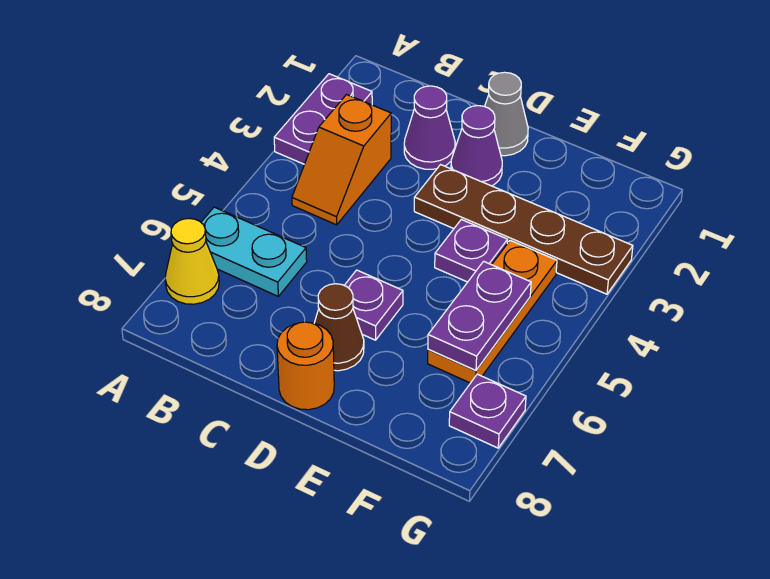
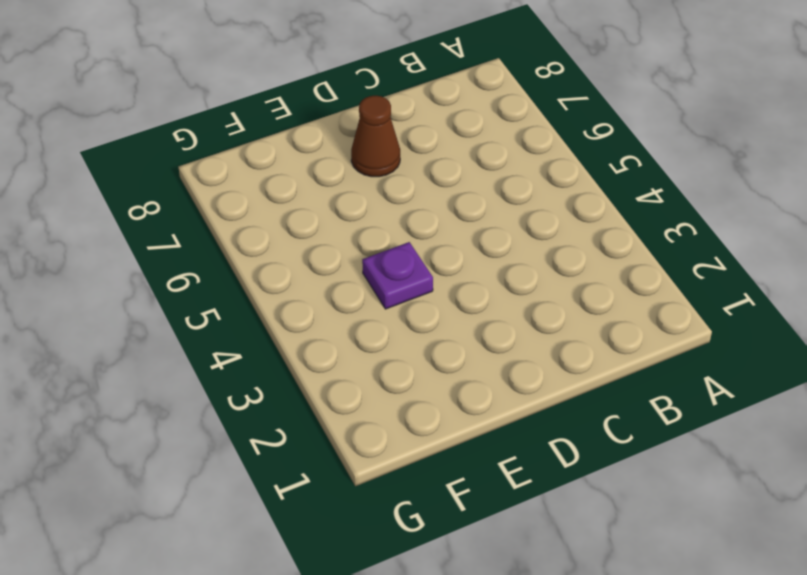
none -> purple plate A2:A3 level 1
none -> cyan plate A6:B6 level 1
none -> yellow cone A7 level 1

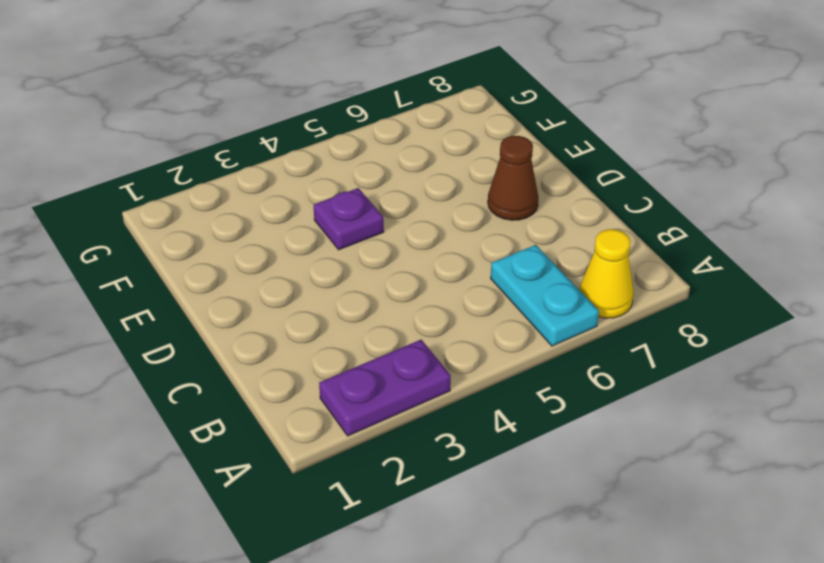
none -> orange slope B3:B4 level 1 top 3
none -> purple cone C2 level 1
none -> grey cone D1 level 1

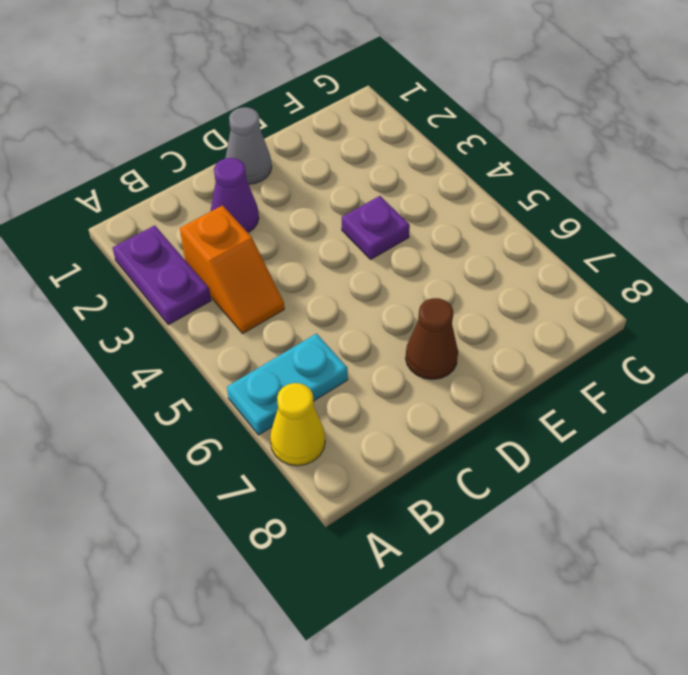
none -> purple cone D2 level 1
none -> brown plate D3:G3 level 1
none -> purple plate D6 level 1

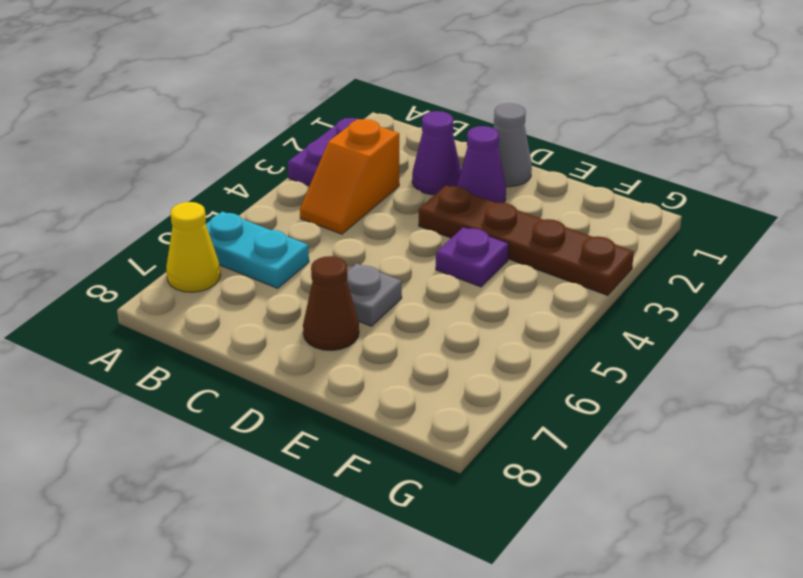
grey plate D6 level 1 -> purple plate D6 level 1
none -> orange round brick D8 level 1
none -> orange plate F4:F6 level 1
none -> purple plate G7 level 1

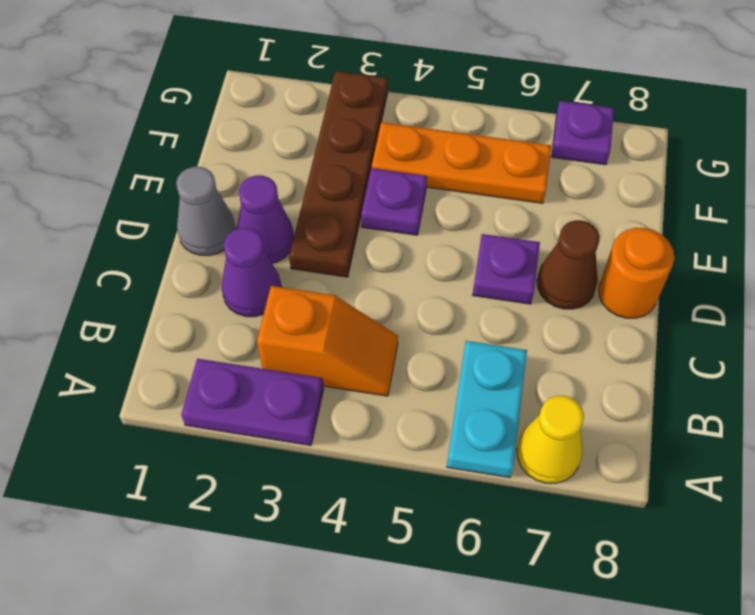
none -> purple plate F5:F6 level 2

